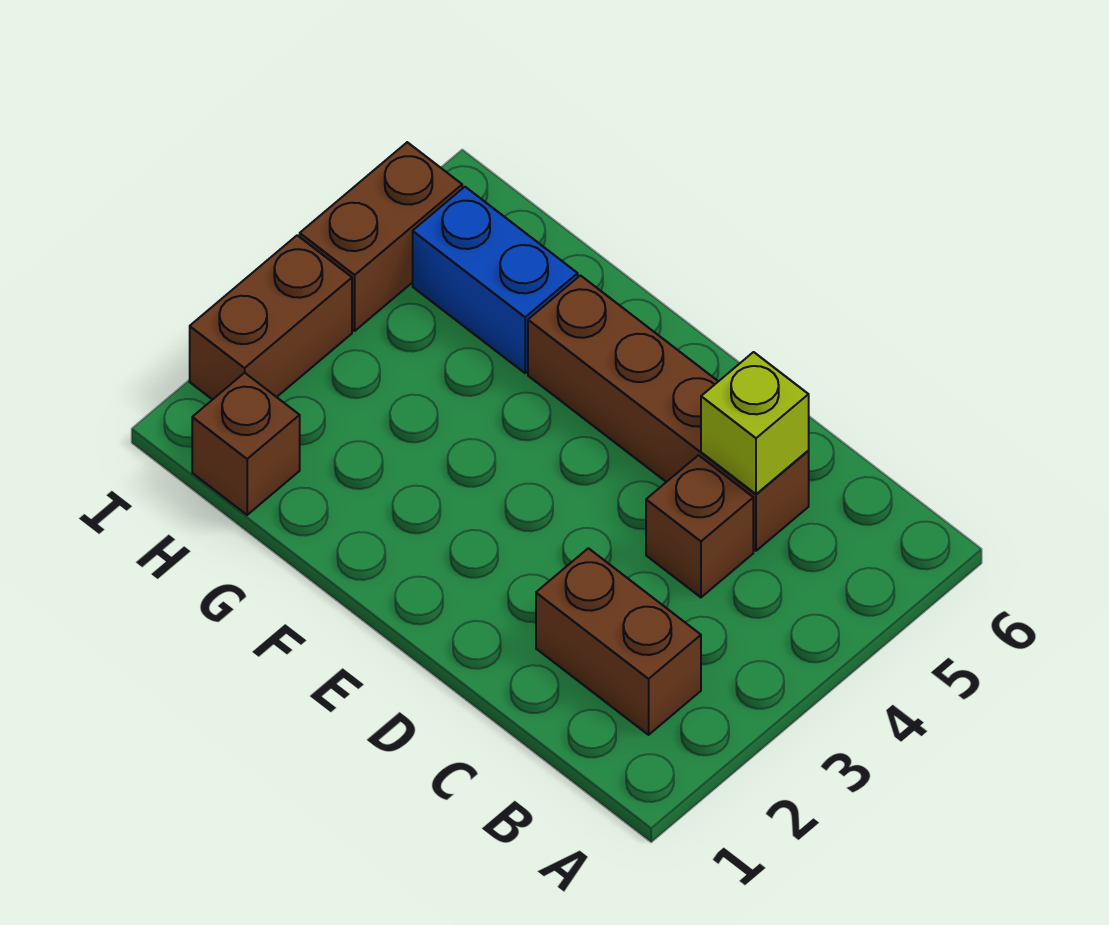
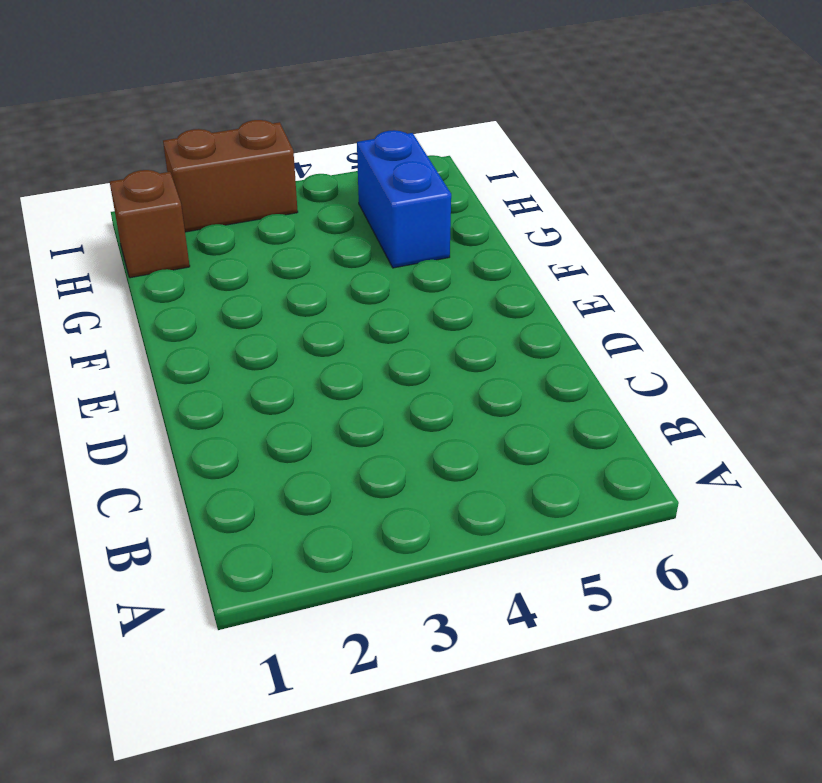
none -> brown brick B2:C2 level 1
none -> brown brick C4 level 1

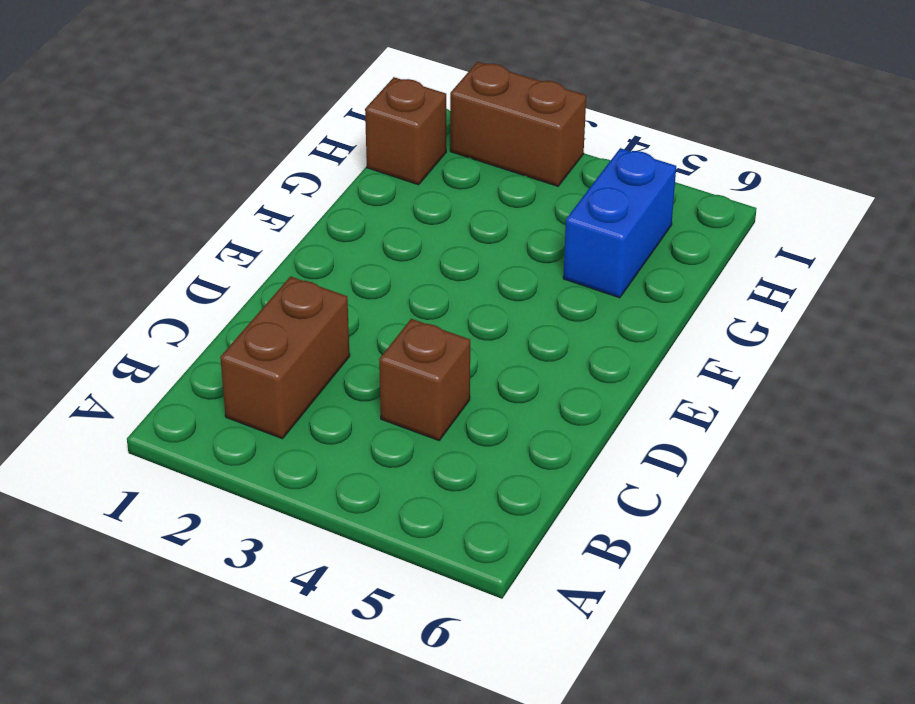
none -> brown brick C5:F5 level 1
none -> brown brick I4:I5 level 1

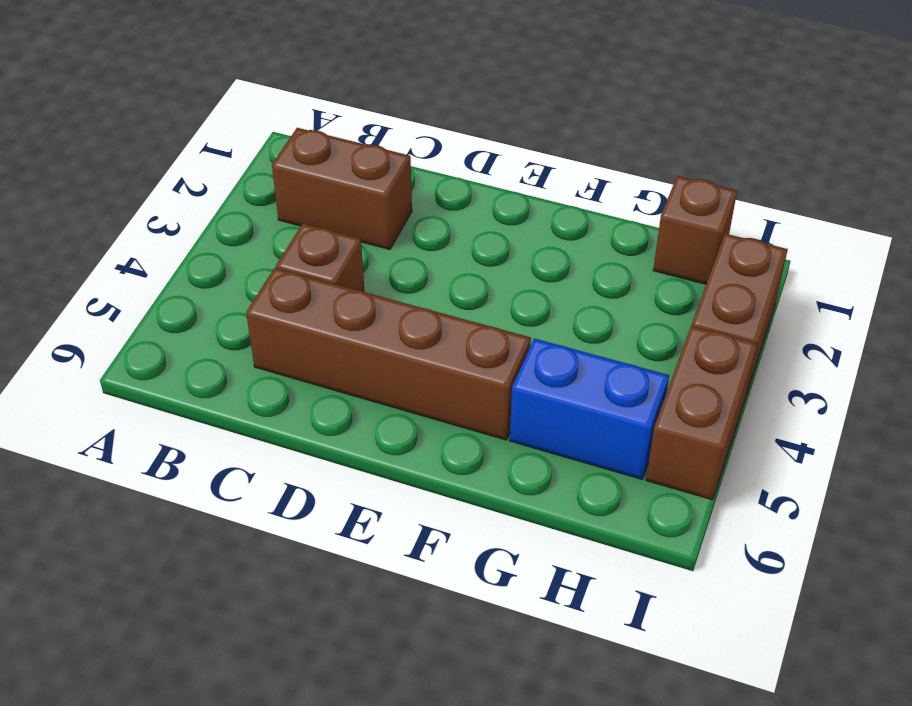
none -> lime brick C5 level 2

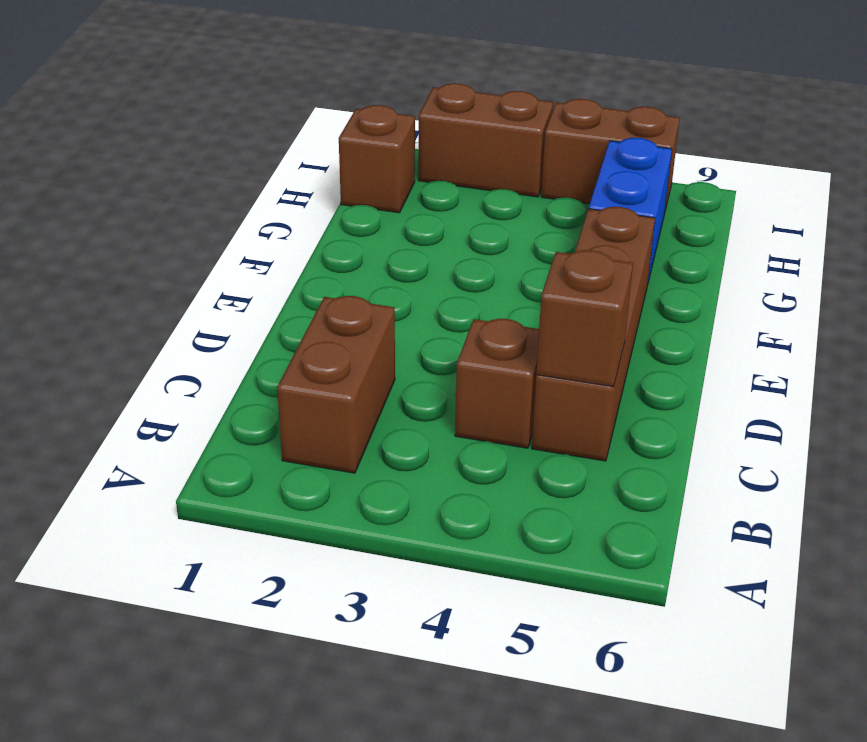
brown brick C5 level 2 -> lime brick C5 level 2

